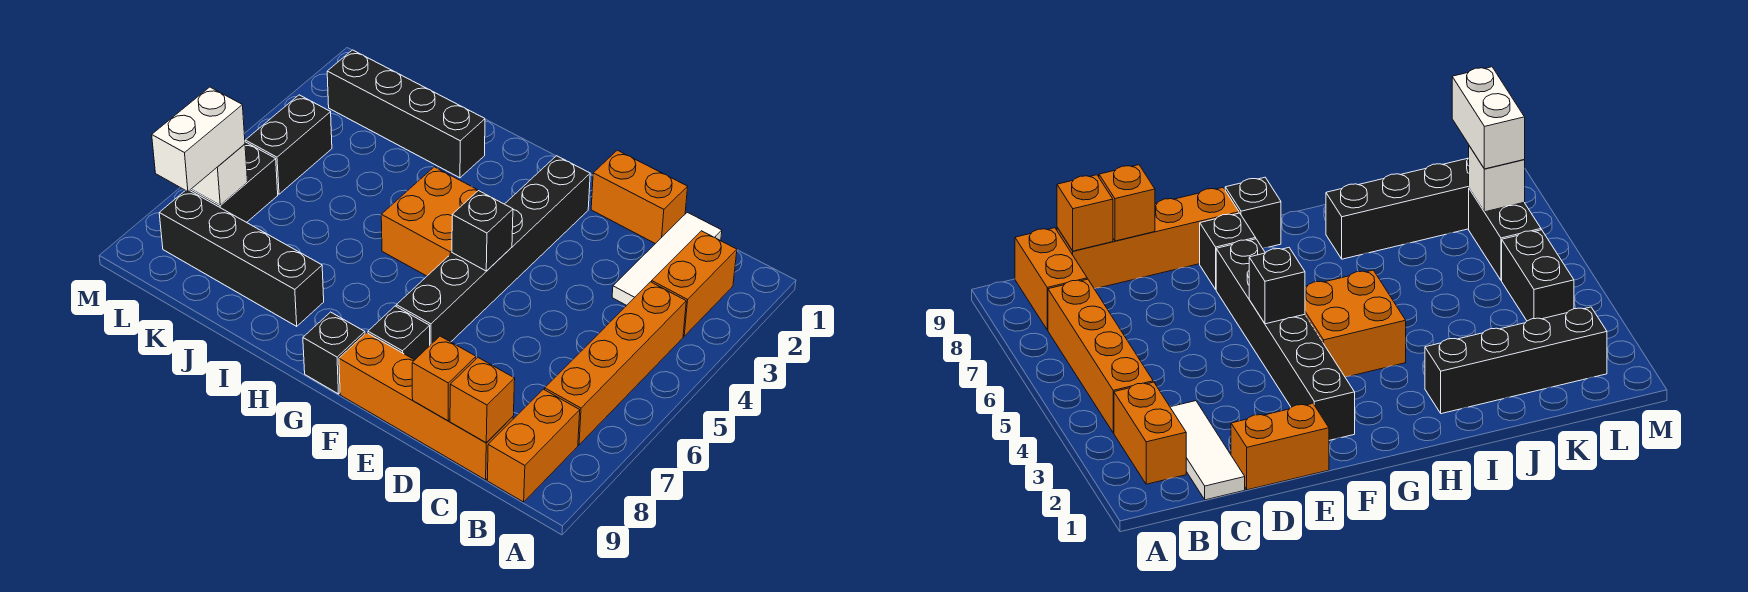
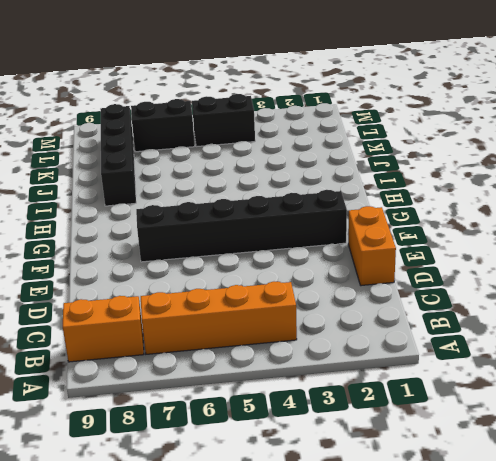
none -> orange brick B2:B3 level 1
none -> white tile C1:C3 level 1
none -> orange brick C9:F9 level 1

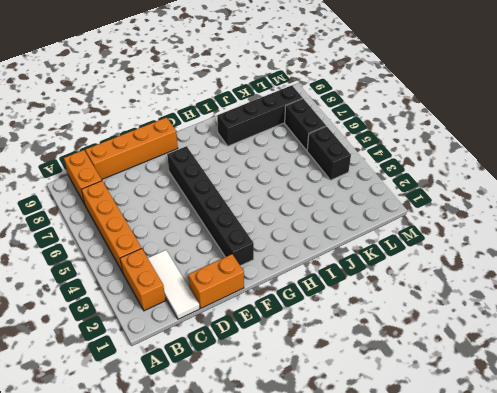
none -> black brick F8 level 1
none -> orange brick G4:H5 level 1
none -> black brick G9 level 1

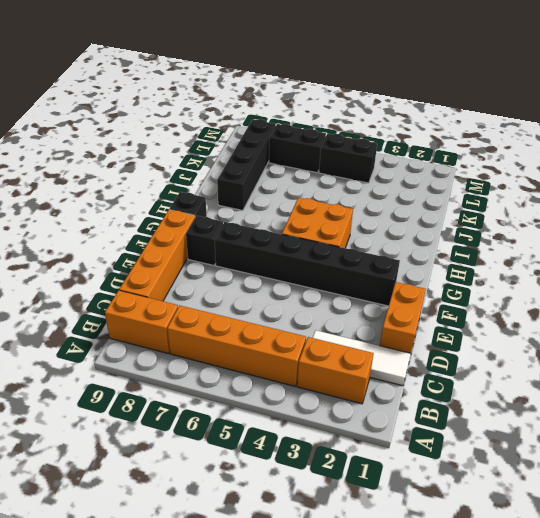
none -> black brick I2:L2 level 1
none -> orange brick C9 level 2
none -> orange brick D9 level 2

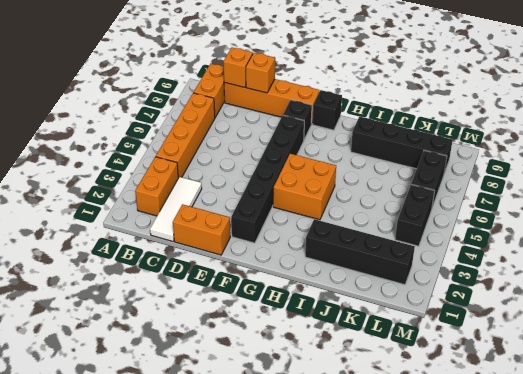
none -> black brick F5 level 2
none -> white brick L7 level 2
none -> white brick L7:L8 level 3

